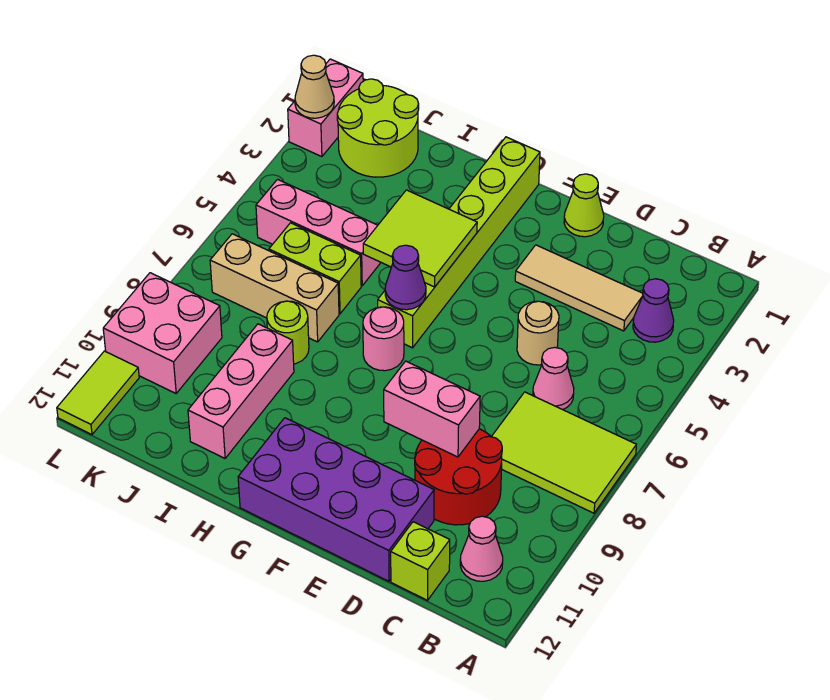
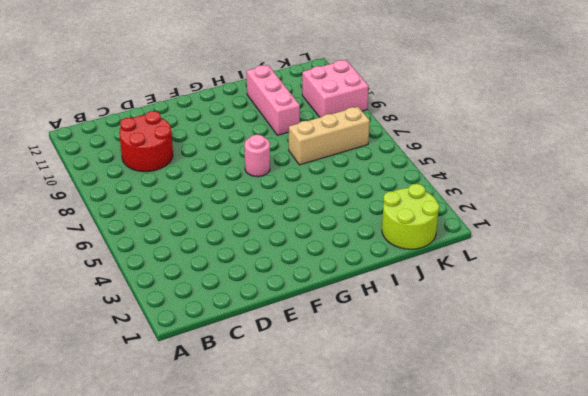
none -> lime tile A7:C8 level 1
none -> purple cone B3 level 1
none -> pink cone B11 level 1

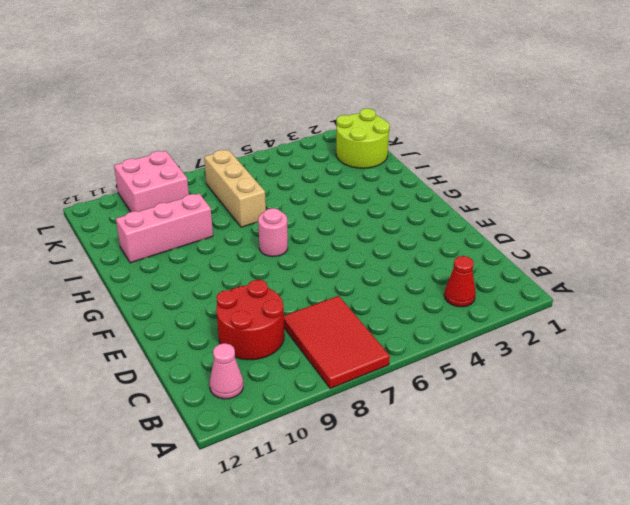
red tile A7:C8 level 1 -> lime tile A7:C8 level 1
red cone B3 level 1 -> purple cone B3 level 1
none -> tan tile C3:E3 level 1
none -> pink cone C6 level 1
none -> lime brick C12 level 1

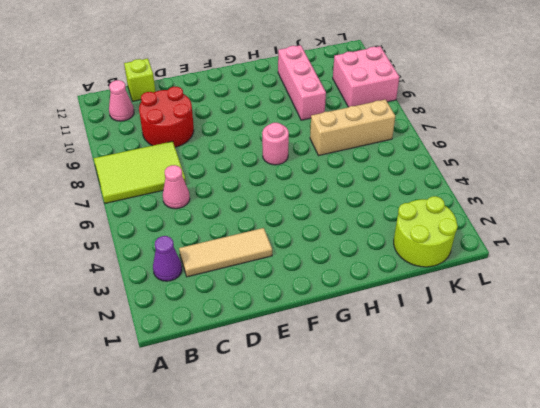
none -> tan round brick D5 level 1
none -> purple brick D11:G12 level 1
none -> lime cone E1 level 1

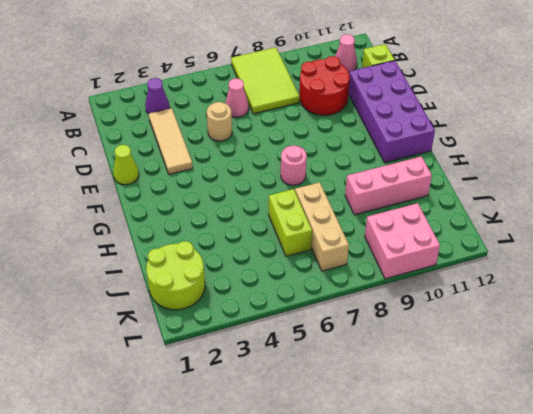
none -> lime brick G1:G6 level 1
none -> pink brick I5:K5 level 1
none -> lime round brick I8 level 1

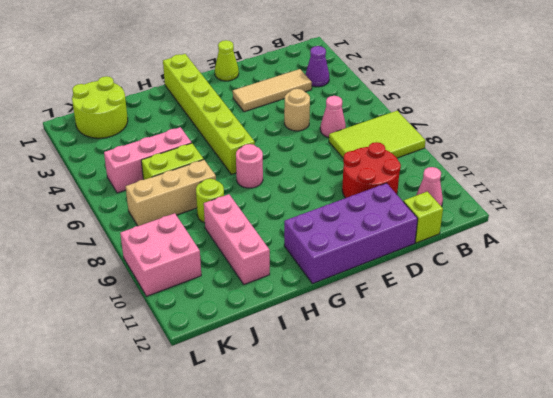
none -> pink brick L1:L2 level 1
none -> lime tile L11:L12 level 1
none -> pink brick D9:E9 level 2

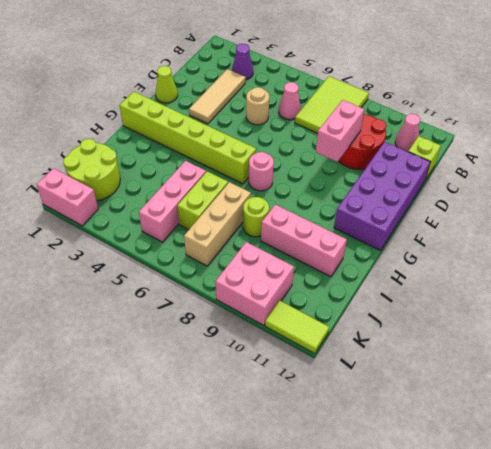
none -> lime tile G4:H5 level 2
none -> purple cone G6 level 2
none -> tan cone L2 level 2

